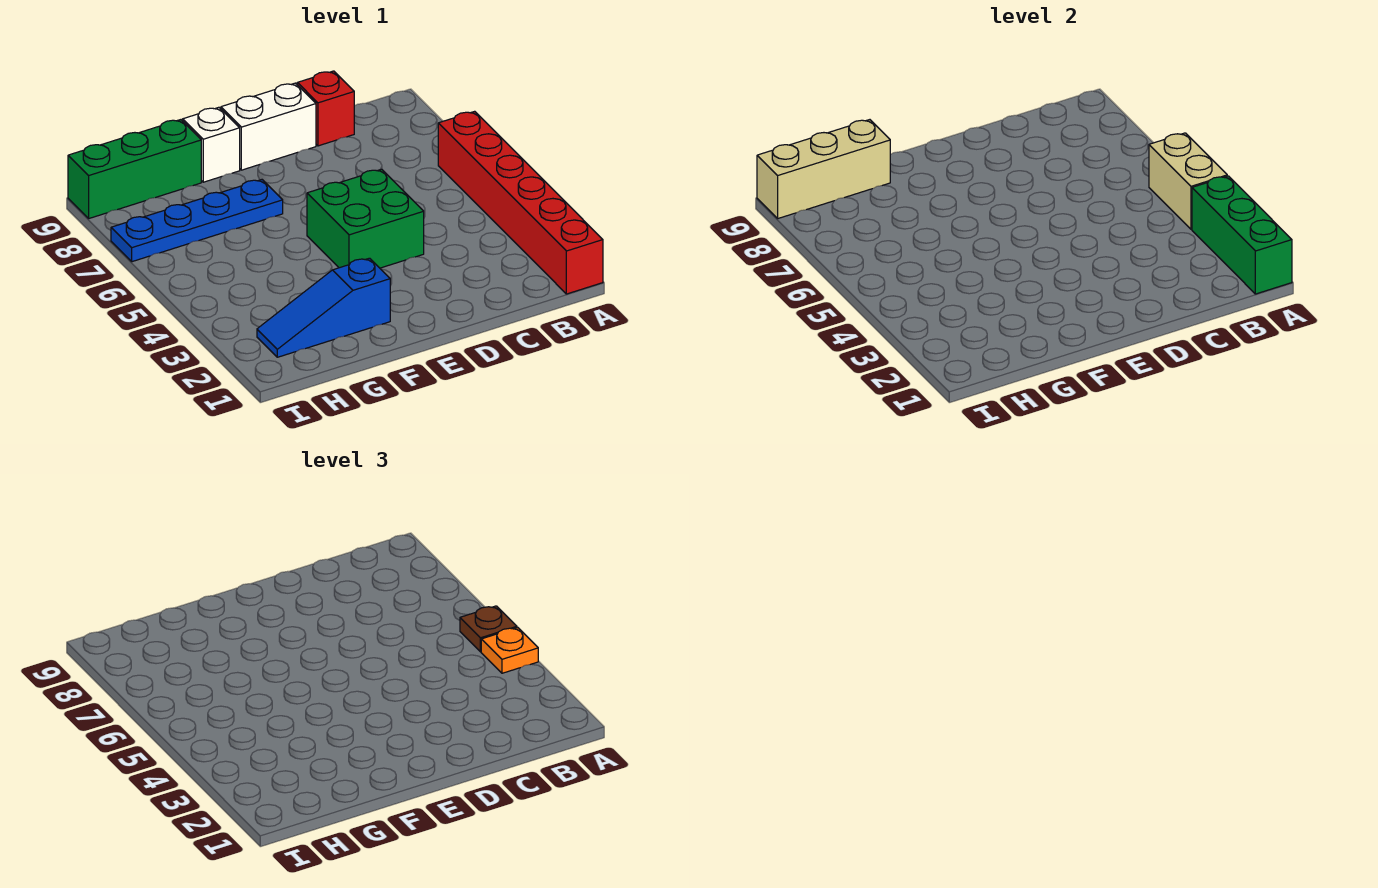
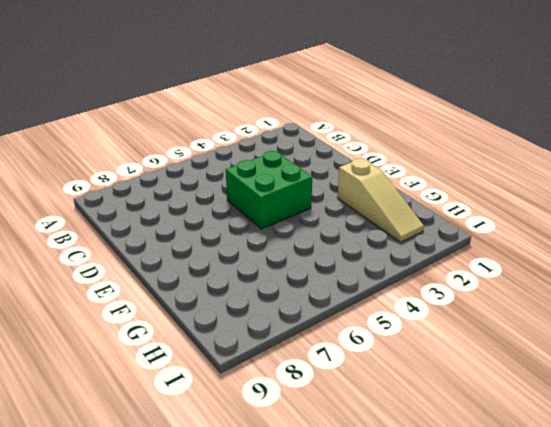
tan slope F2:H2 level 1 top F -> blue slope F2:H2 level 1 top F
none -> red brick A1:A6 level 1
none -> red brick C9 level 1
none -> white brick D9:E9 level 1

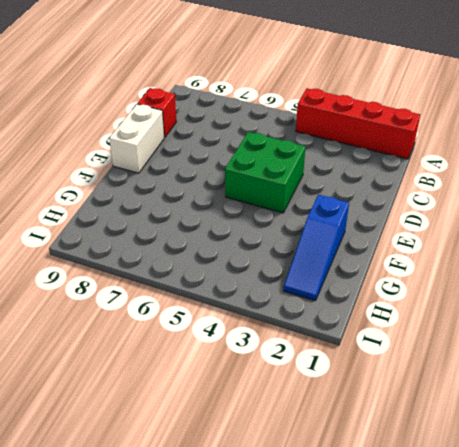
red brick A1:A4 level 1 -> red brick A1:A6 level 1
none -> blue plate F7:I7 level 1
none -> white brick F9 level 1
none -> green brick G9:I9 level 1

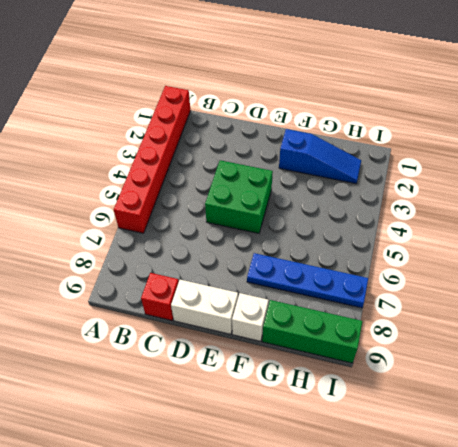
none -> green brick A1:A3 level 2
none -> tan brick A4:A5 level 2
none -> tan brick G9:I9 level 2

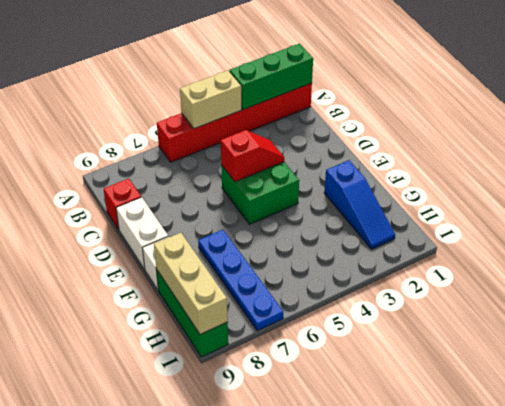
red slope D4:D5 level 2 top 5 -> none
none -> orange plate A4 level 3
none -> brown plate A5 level 3

